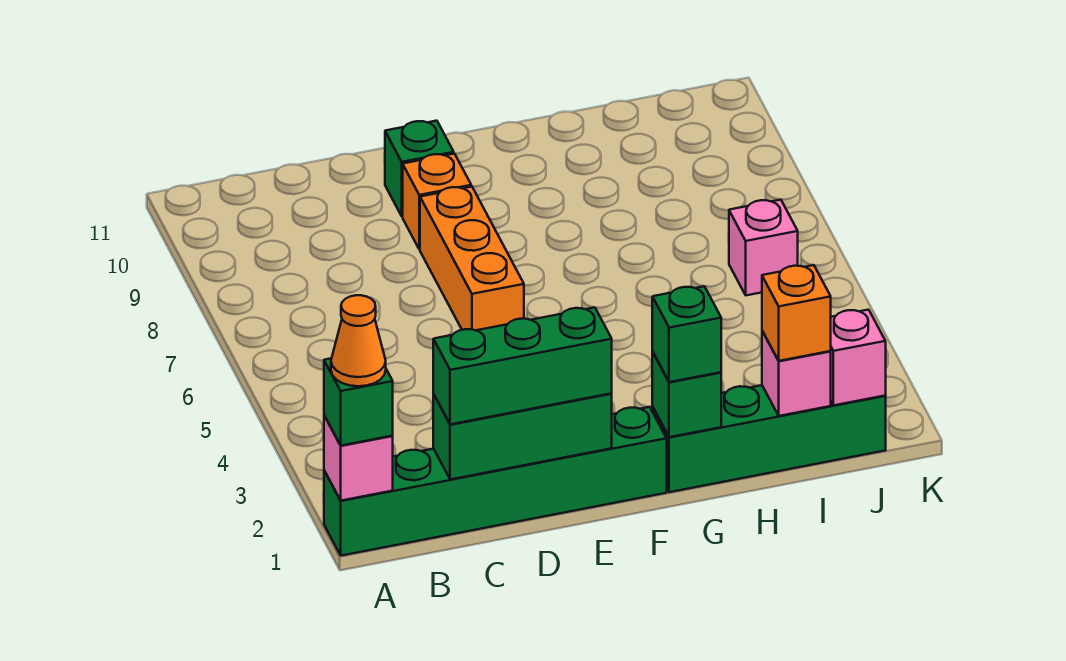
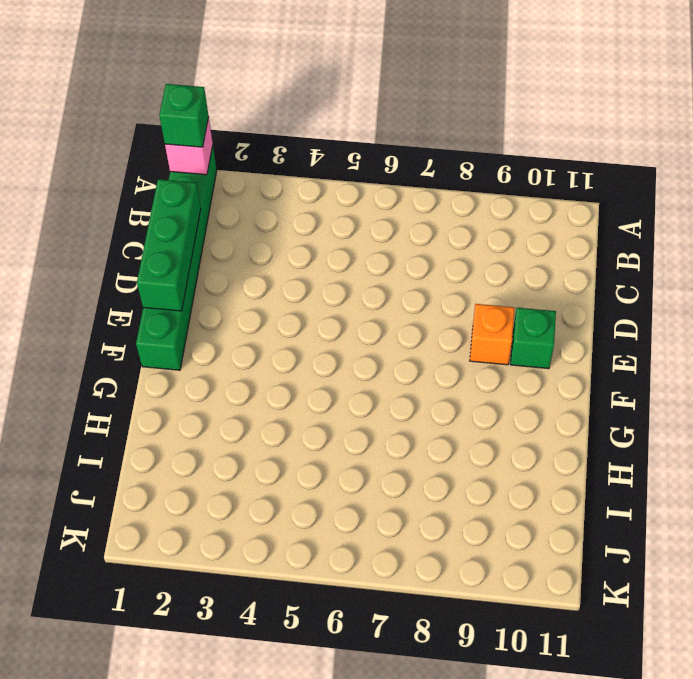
none -> orange brick E6:E8 level 1
none -> green brick G1:J1 level 1
none -> pink brick J6 level 1

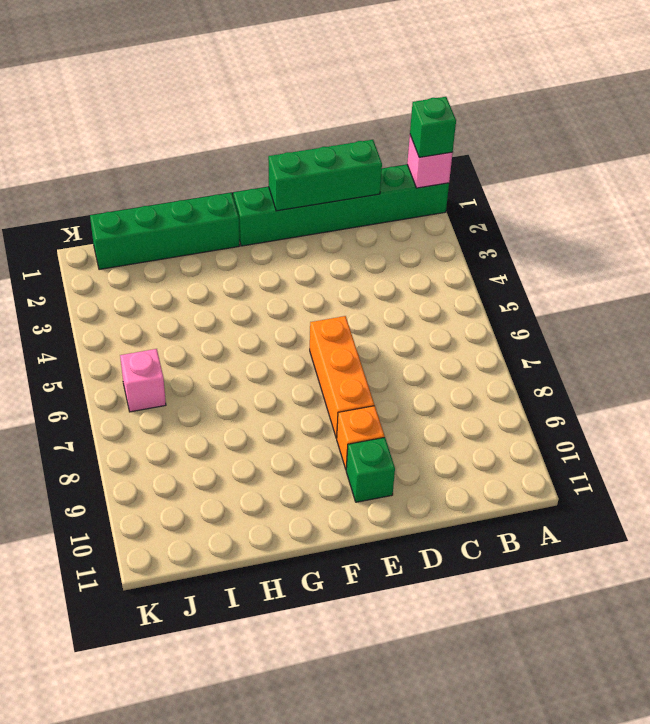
none -> green brick G1 level 2
none -> pink brick I1 level 2
none -> pink brick J1 level 2

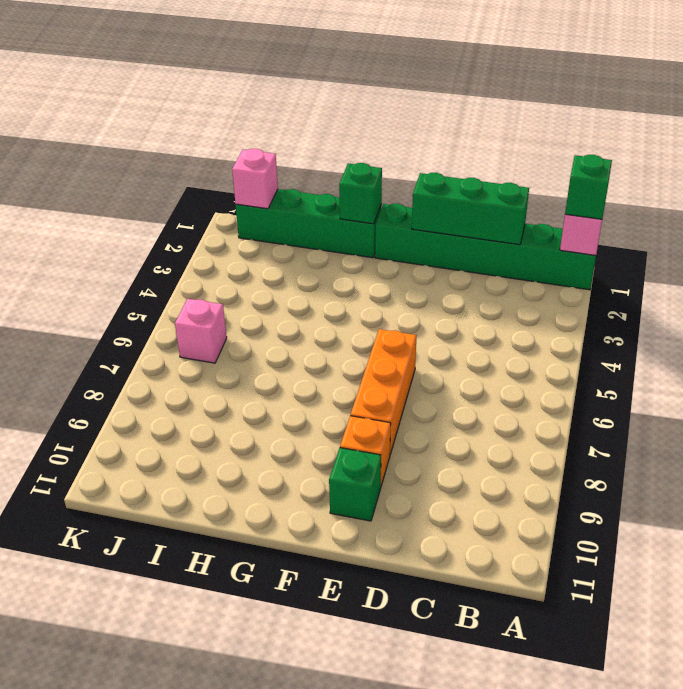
none -> pink brick I1 level 2
none -> green brick C1:E1 level 3
none -> green brick G1 level 3

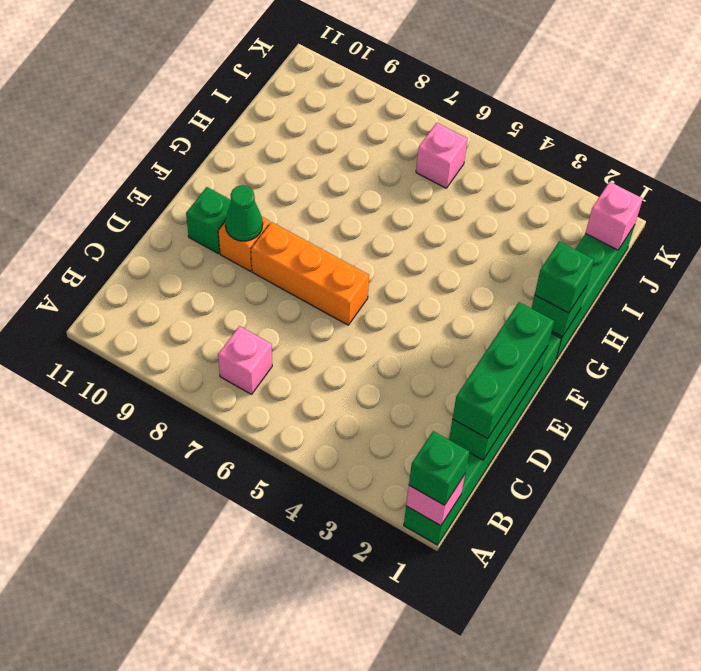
pink brick B7 level 1 -> pink brick I1 level 2
green cone E9 level 2 -> none
none -> orange brick I1 level 3
none -> orange cone A1 level 4

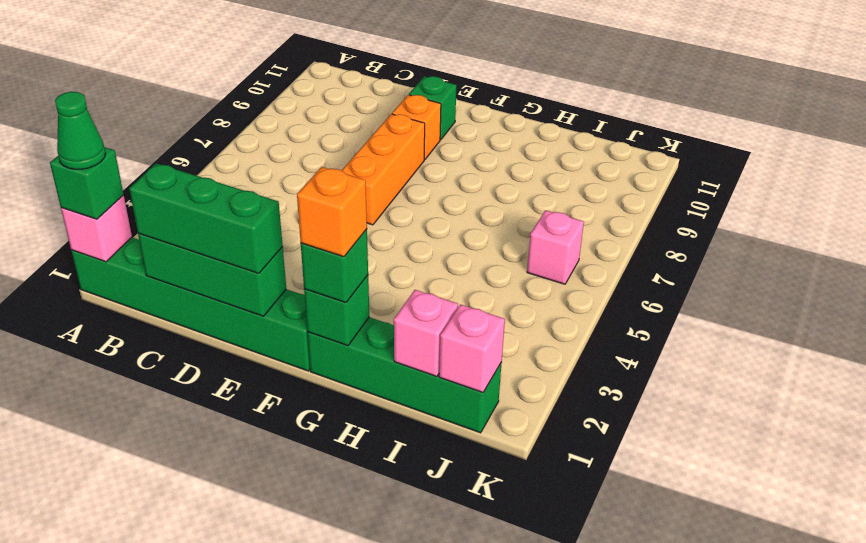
green cone A1 level 4 -> orange cone A1 level 4
orange brick G1 level 4 -> orange brick I1 level 3

